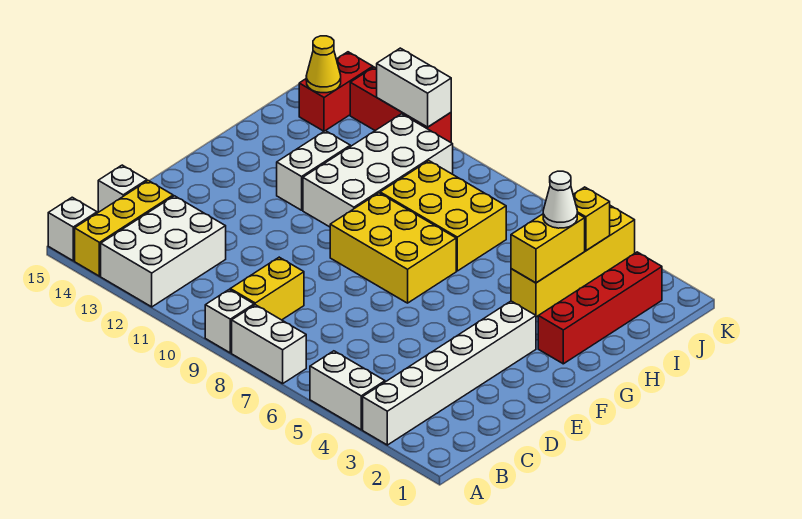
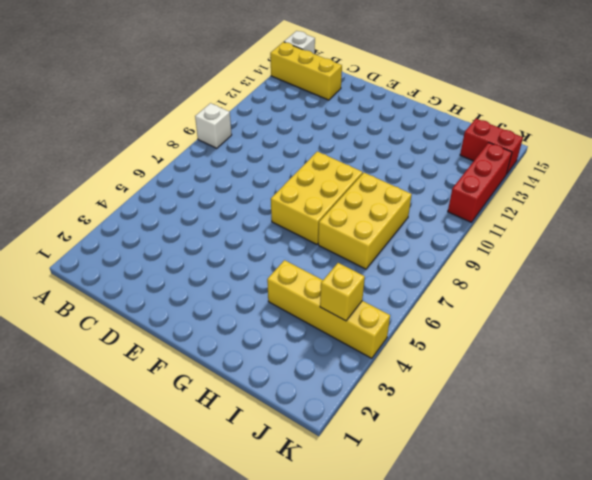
none -> white brick A3:F3 level 1
none -> white brick A4:A5 level 1
none -> white brick A7:A8 level 1

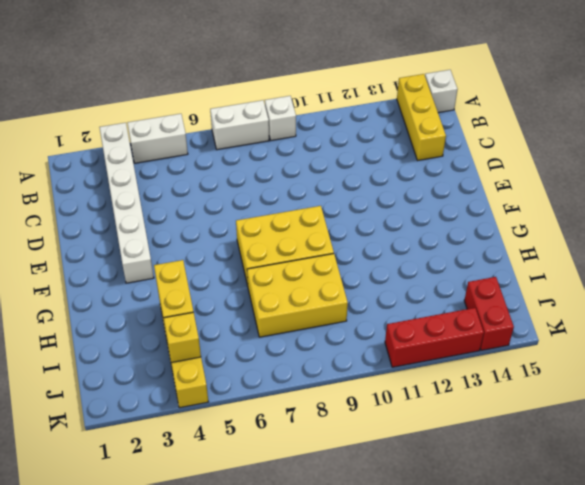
none -> white brick A12:C13 level 1
none -> yellow brick B9:C9 level 1
none -> white brick C15 level 1

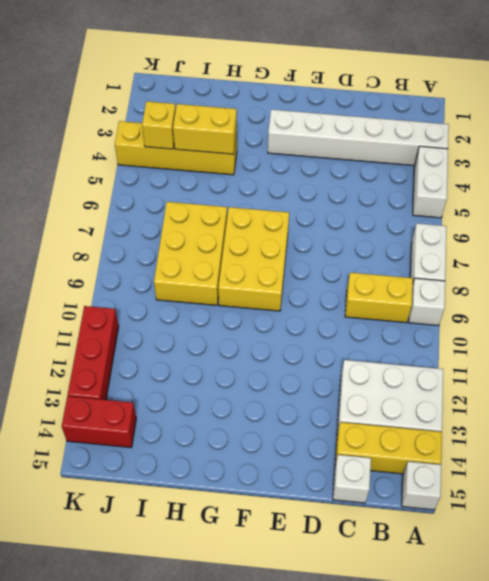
none -> red brick G2:J2 level 1
none -> white brick G10:J11 level 1
none -> white brick G12:H12 level 1

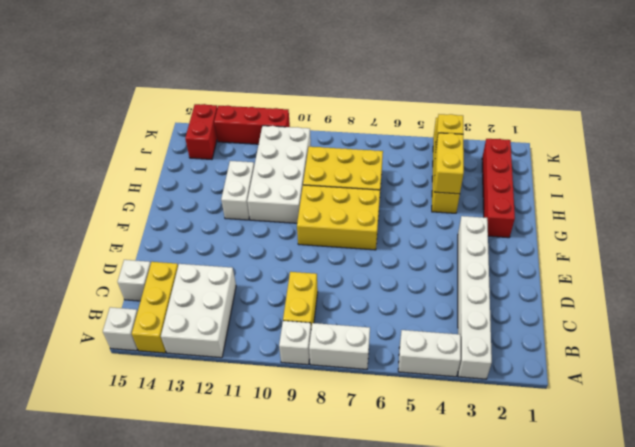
none -> yellow cone J14 level 2
none -> white brick K11:K12 level 2
none -> white cone I4 level 3

